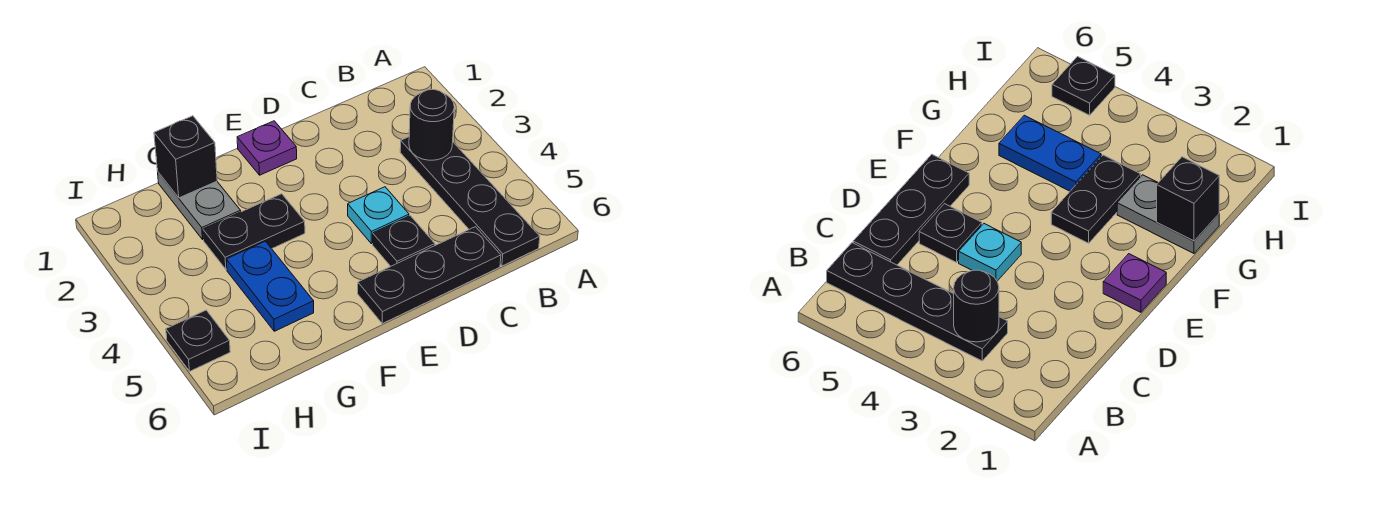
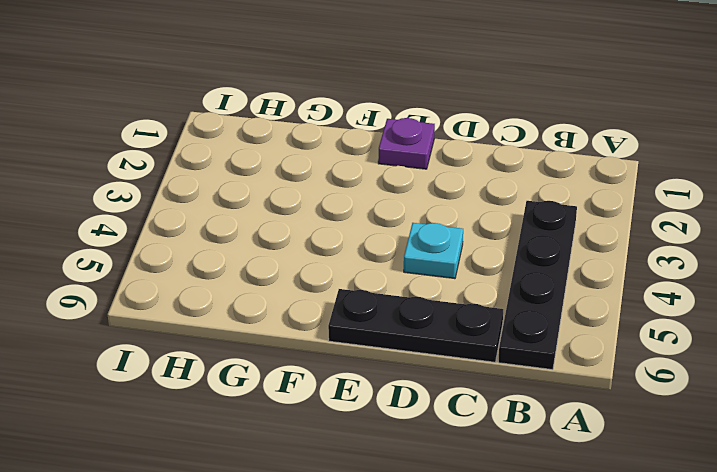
none -> black plate D5 level 1
none -> black plate F3:G3 level 1

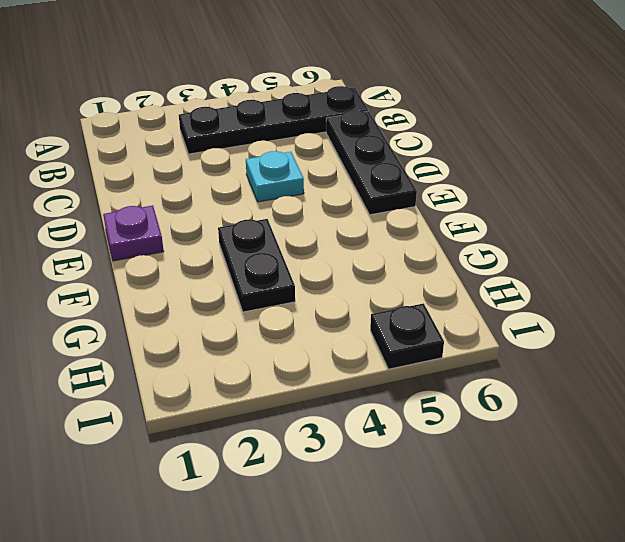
none -> black plate D5 level 1
none -> grey plate G1:G2 level 1

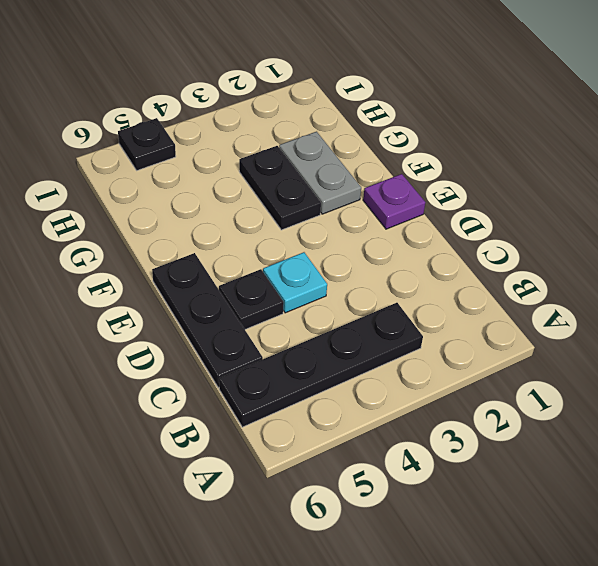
grey plate F2:G2 level 1 -> grey plate G1:G2 level 1
none -> blue plate G4:G5 level 1
none -> black round brick B3 level 2

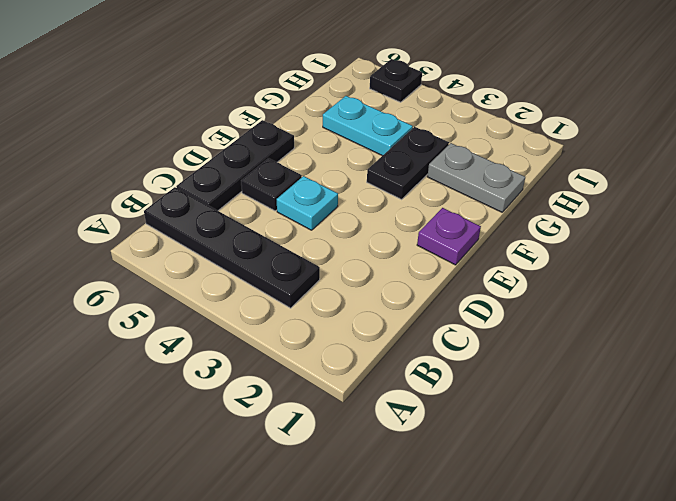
cyan plate G4:G5 level 1 -> blue plate G4:G5 level 1
none -> black round brick B3 level 2
none -> black brick G1 level 2

